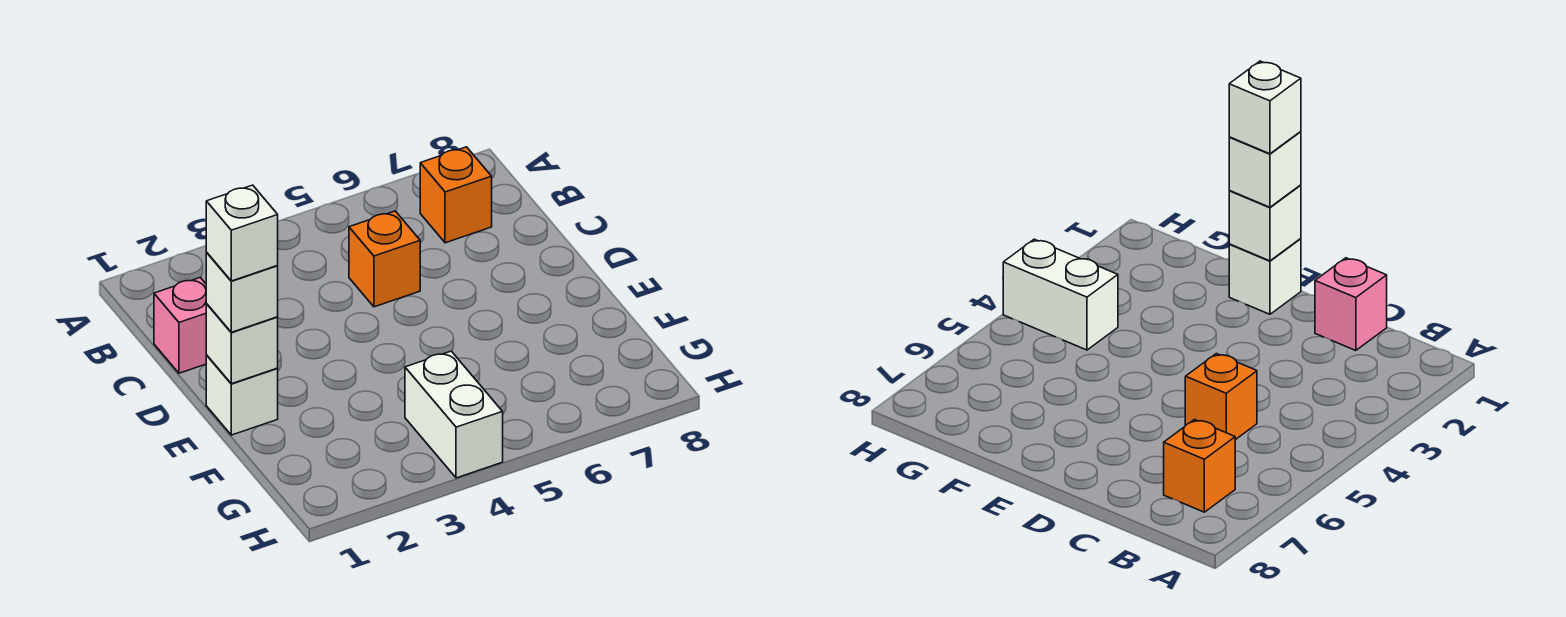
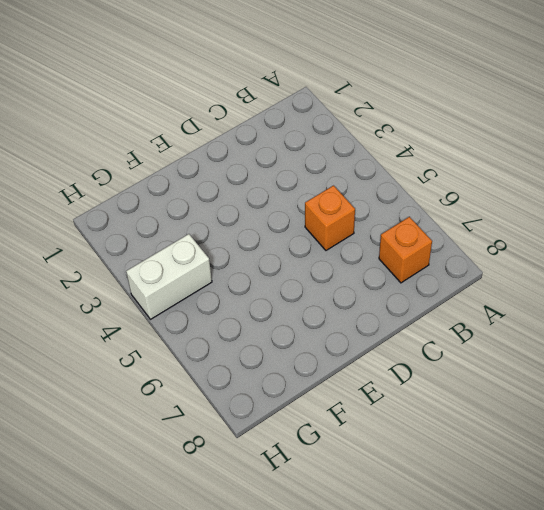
none -> pink brick C1 level 1
none -> white brick E1 level 1

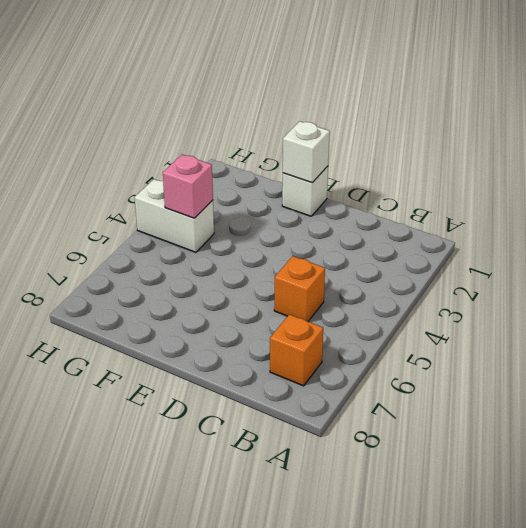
pink brick G4 level 2 -> pink brick C1 level 1
none -> white brick E1 level 3
none -> white brick E1 level 4

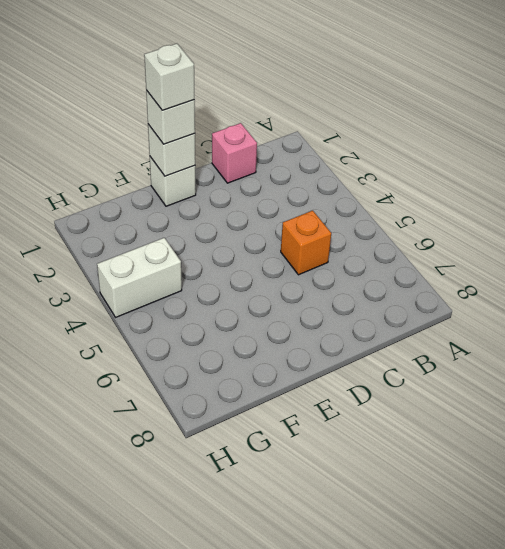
none -> orange brick B7 level 1

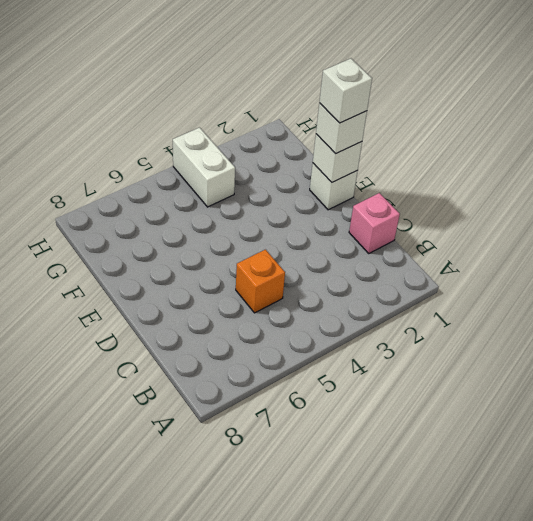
none -> orange brick B7 level 1

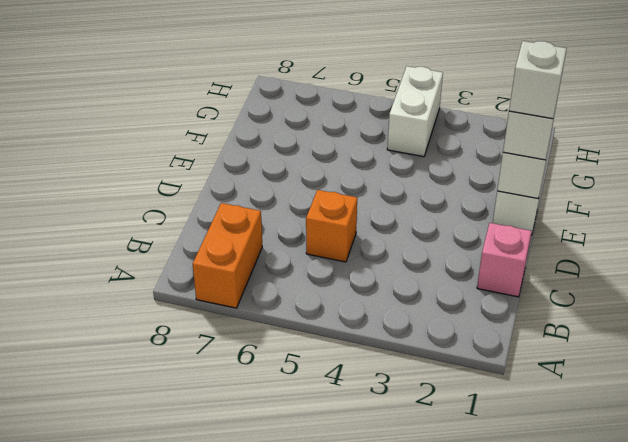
orange brick A7:B7 level 1 -> orange brick B7 level 1

